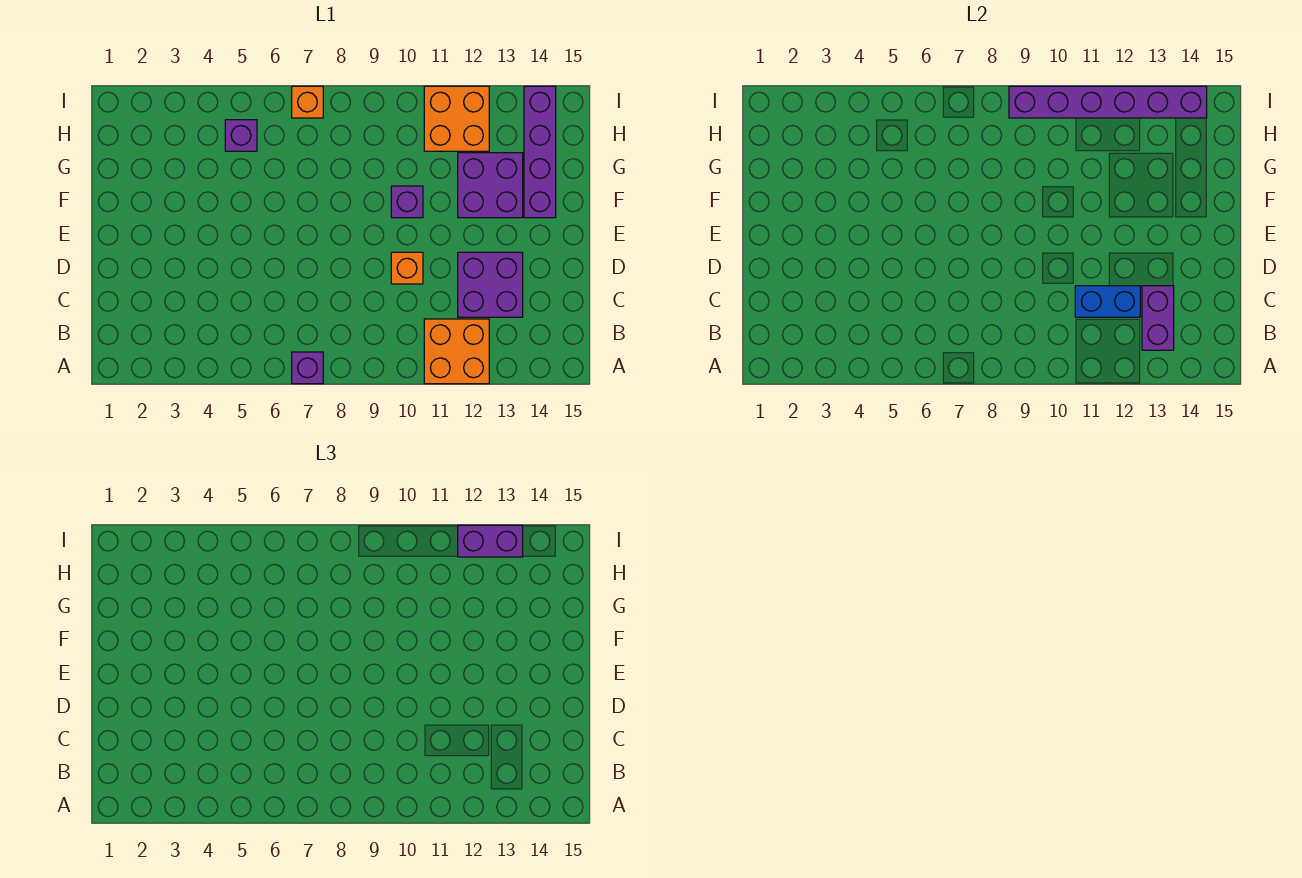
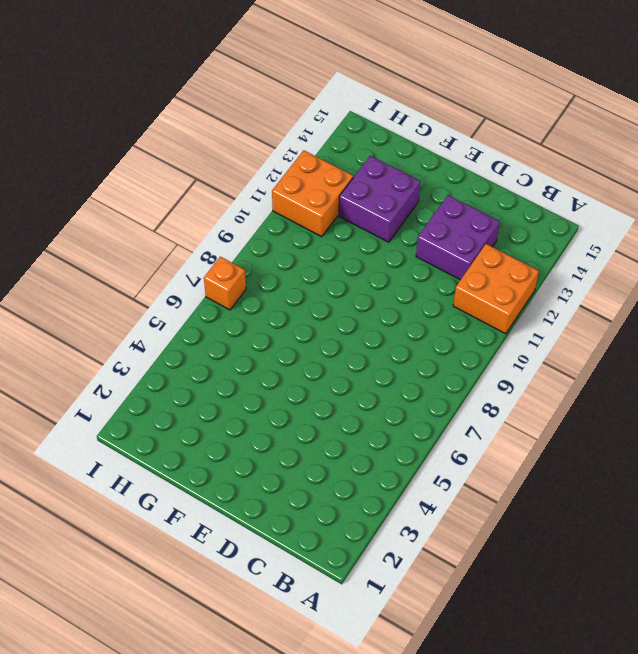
none -> purple brick A7 level 1
none -> orange brick D10 level 1
none -> purple brick F10 level 1

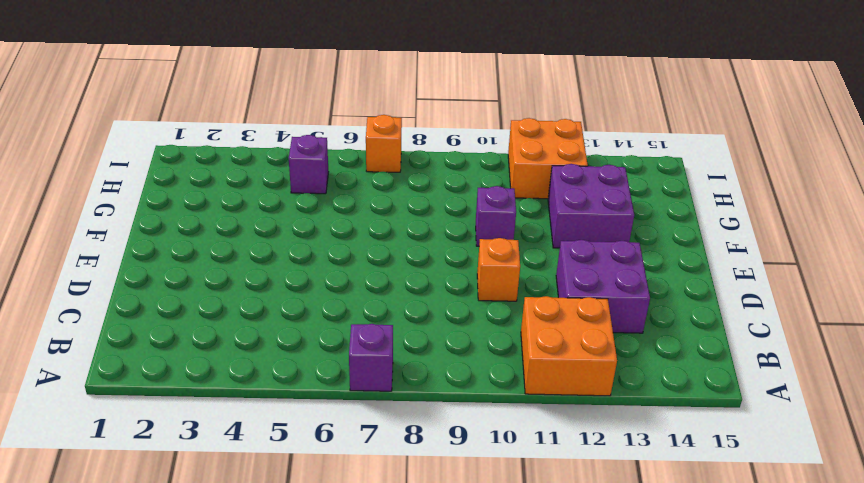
none -> purple brick F14:I14 level 1
none -> purple brick B13:C13 level 2
none -> blue brick C11:C12 level 2

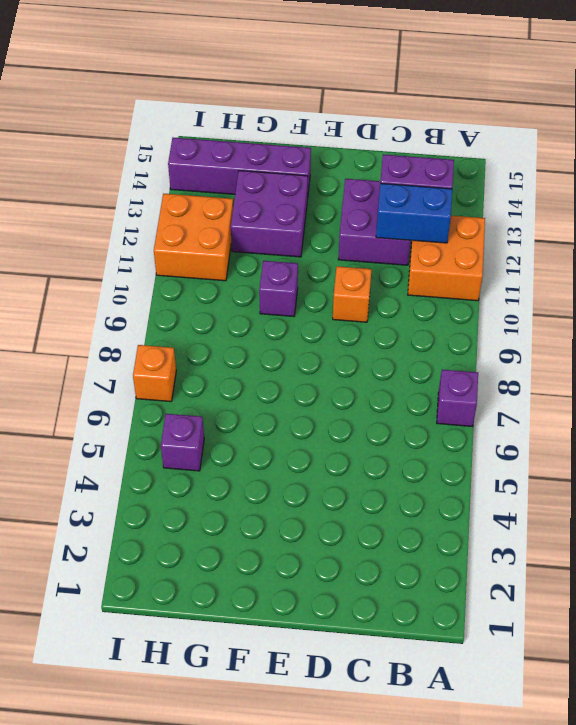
blue brick B12:C12 level 2 -> blue brick C11:C12 level 2
none -> purple brick I9:I14 level 2
none -> purple brick I12:I13 level 3

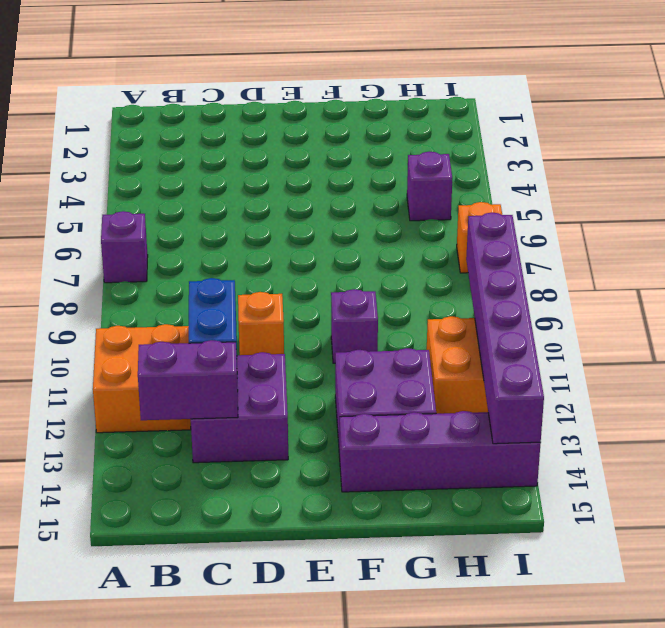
none -> purple brick I12:I13 level 3

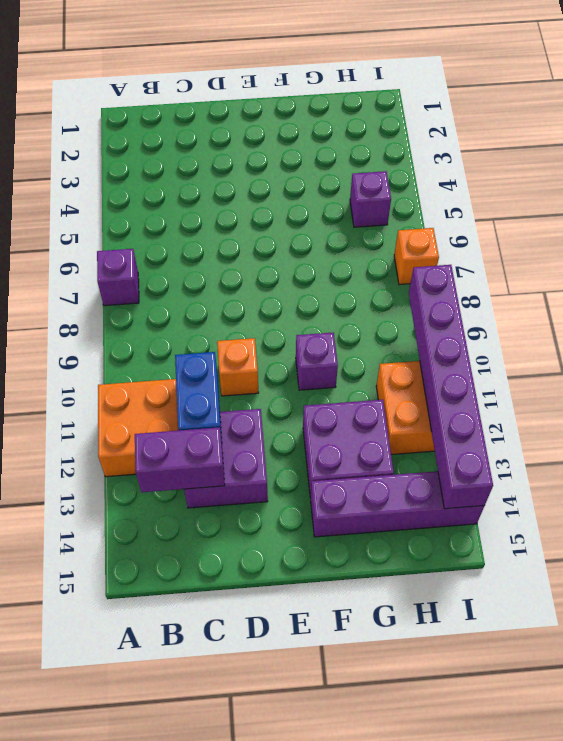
none -> purple brick I12:I13 level 3

